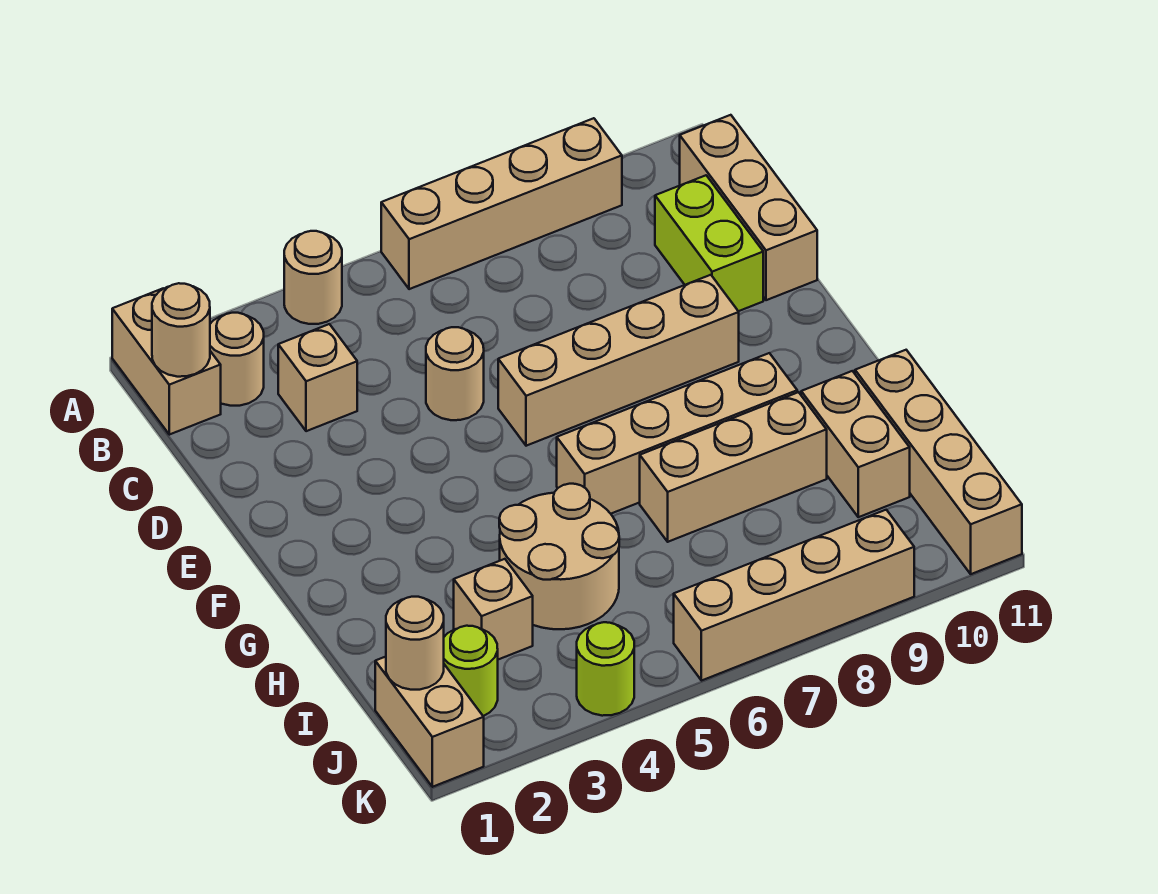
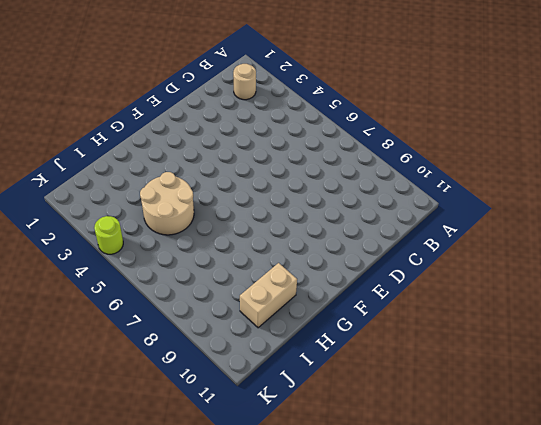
none -> tan brick A1:B1 level 1
none -> tan round brick A4 level 1
none -> tan brick A6:A9 level 1

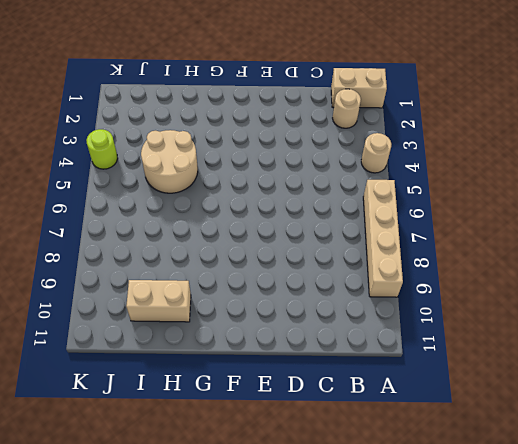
none -> tan brick B11:D11 level 1
none -> tan brick C3 level 1
none -> lime brick C10:D10 level 1

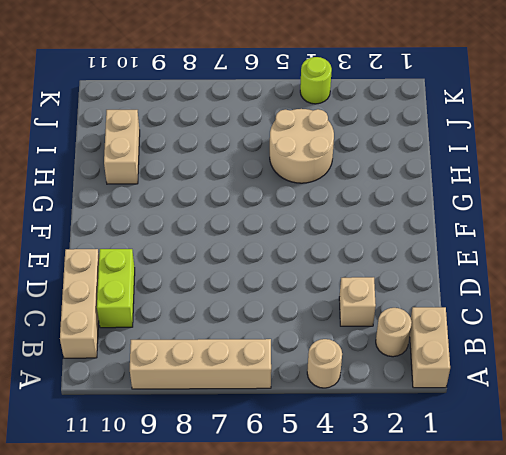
none -> tan round brick D5 level 1
none -> tan brick E6:E9 level 1
none -> tan brick G6:G9 level 1

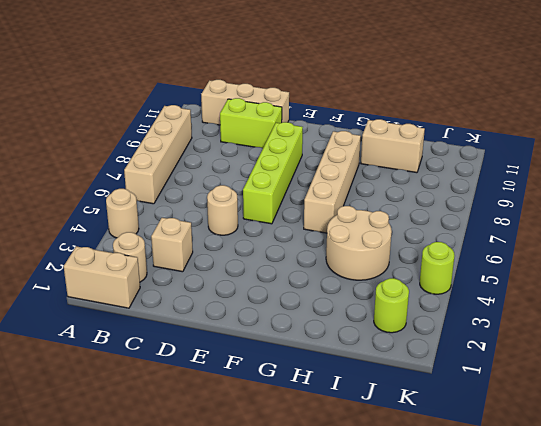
lime brick E6:E9 level 1 -> tan brick E6:E9 level 1
none -> tan brick H7:H9 level 1
none -> tan brick H11:K11 level 1
none -> tan brick I3 level 1

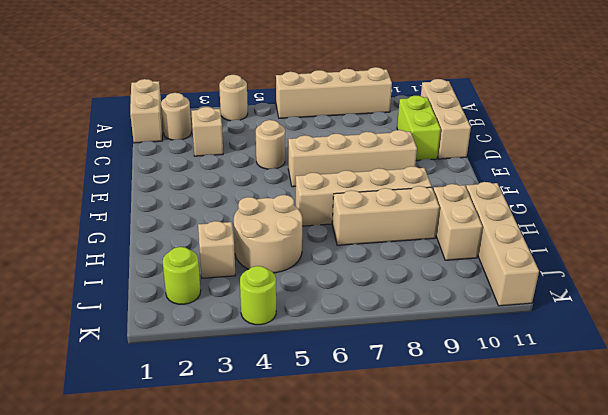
none -> tan brick J1:K1 level 1
none -> tan brick K6:K9 level 1
none -> tan round brick B1 level 2

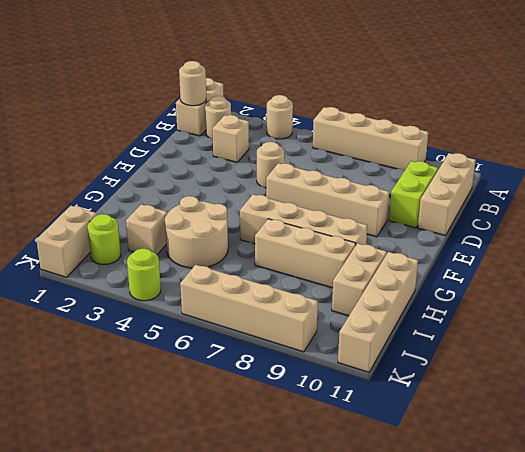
none -> tan round brick J1 level 2

